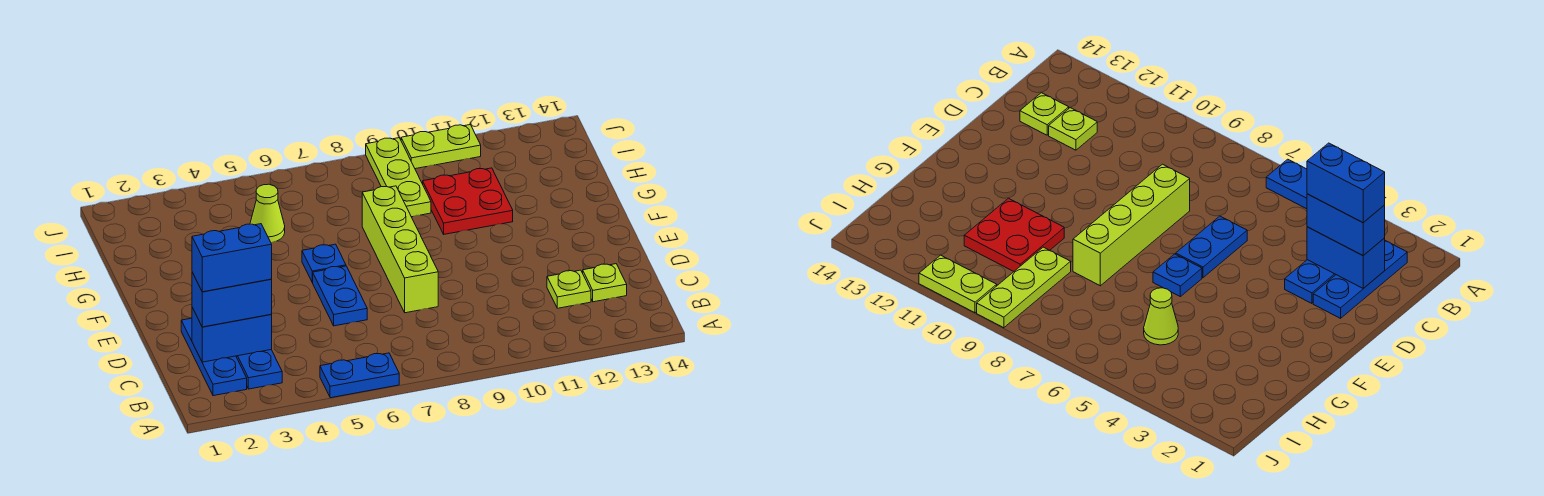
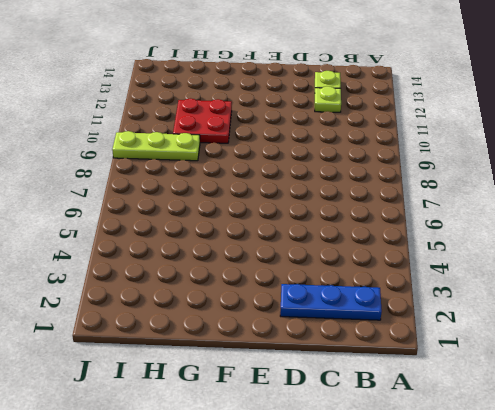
none -> blue plate A5:A6 level 1
none -> blue plate B3:D3 level 1
none -> blue plate D6:E6 level 1

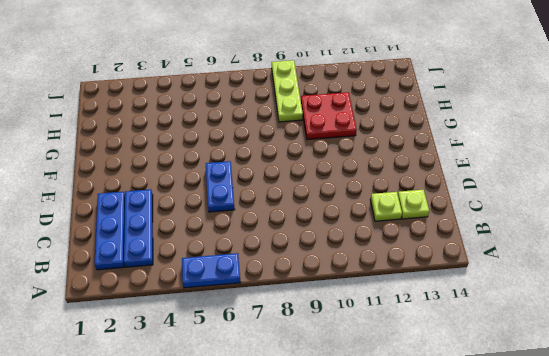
none -> lime brick D8:G8 level 1
none -> blue plate F6 level 1
none -> lime cone H5 level 1

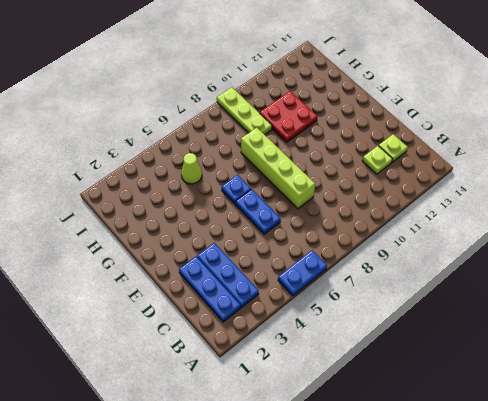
none -> lime plate J10:J11 level 1
none -> blue brick C2:C3 level 2
none -> blue brick C2:C3 level 3

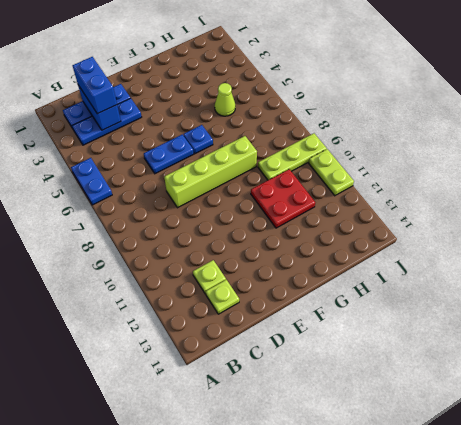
none -> blue brick C2:C3 level 4

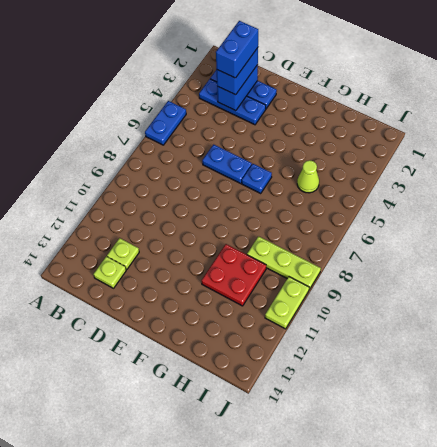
none -> lime brick D8:G8 level 1

